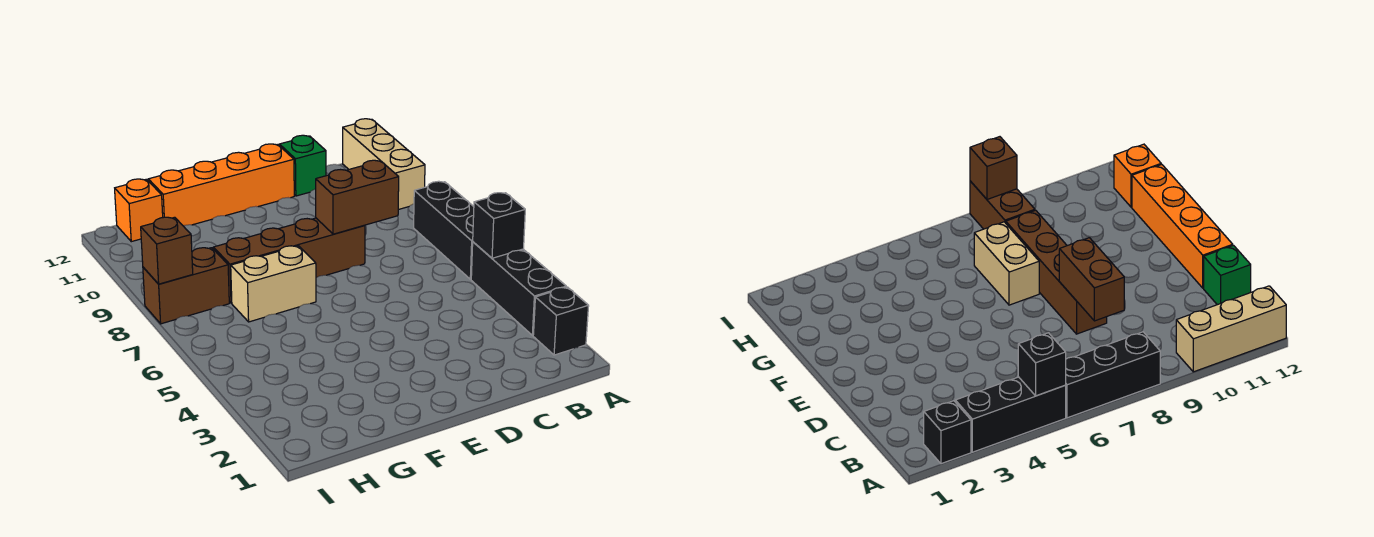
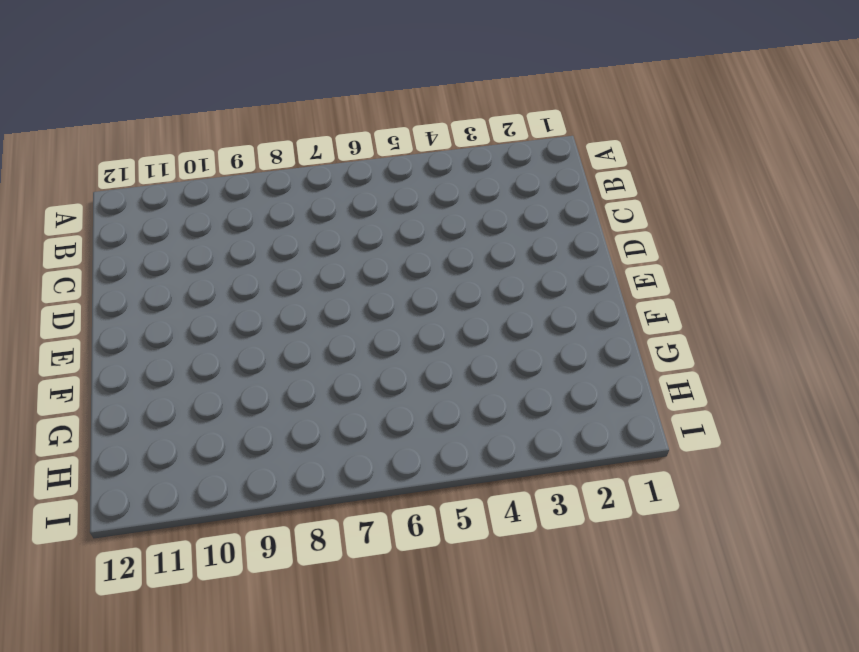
none -> black brick A2 level 1
none -> black brick A3:A5 level 1
none -> black brick A6:A8 level 1

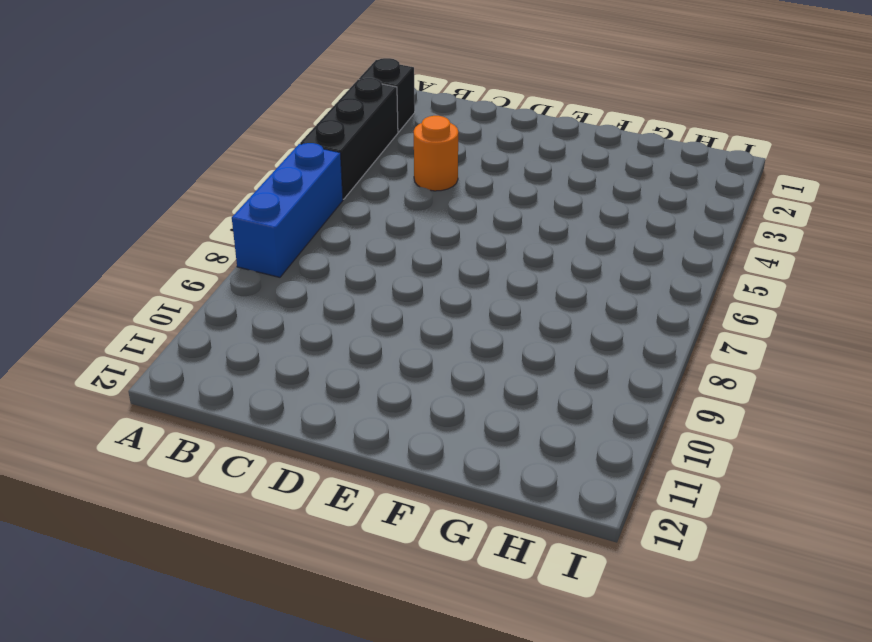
blue brick A6:A8 level 1 -> black brick A6:A8 level 1
orange round brick C4 level 1 -> none
none -> tan brick A10:A12 level 1
none -> green brick C12 level 1
none -> brown brick D8:G8 level 1

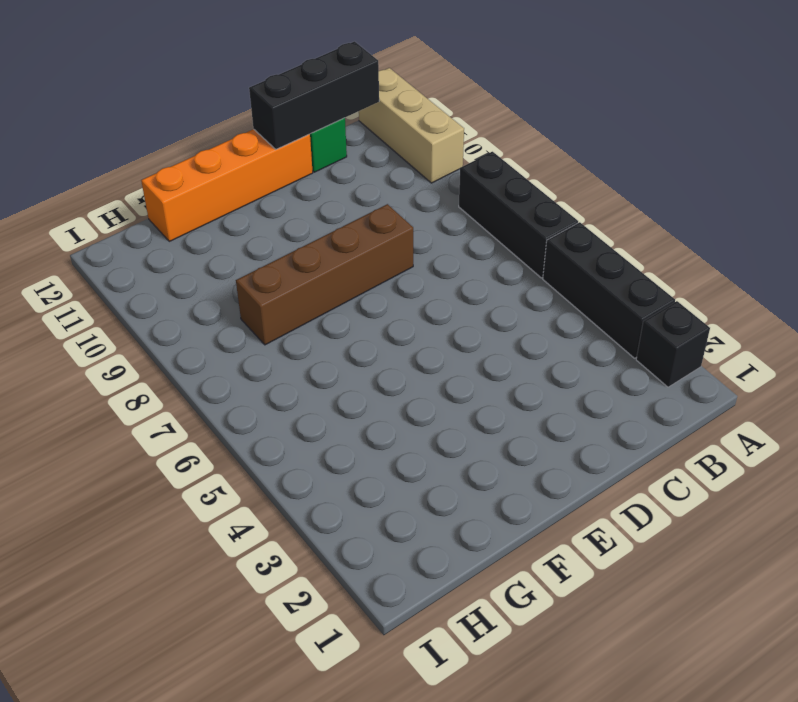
black brick B12:D12 level 2 -> none
none -> tan brick F7:G7 level 1
none -> brown brick H8:I8 level 1
none -> orange brick H12 level 1

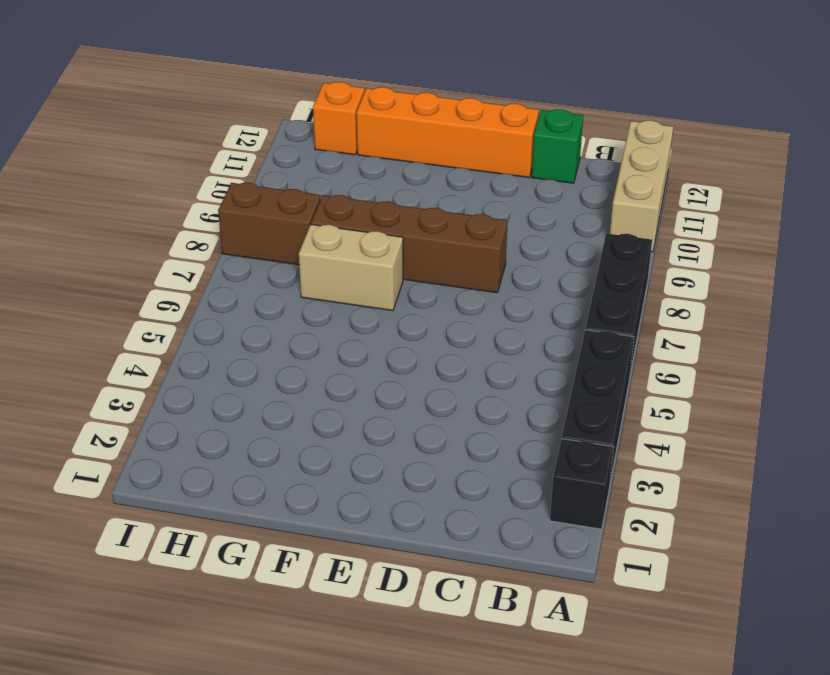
none -> black brick A5 level 2
none -> brown brick C8:D8 level 2
none -> brown brick I8 level 2

